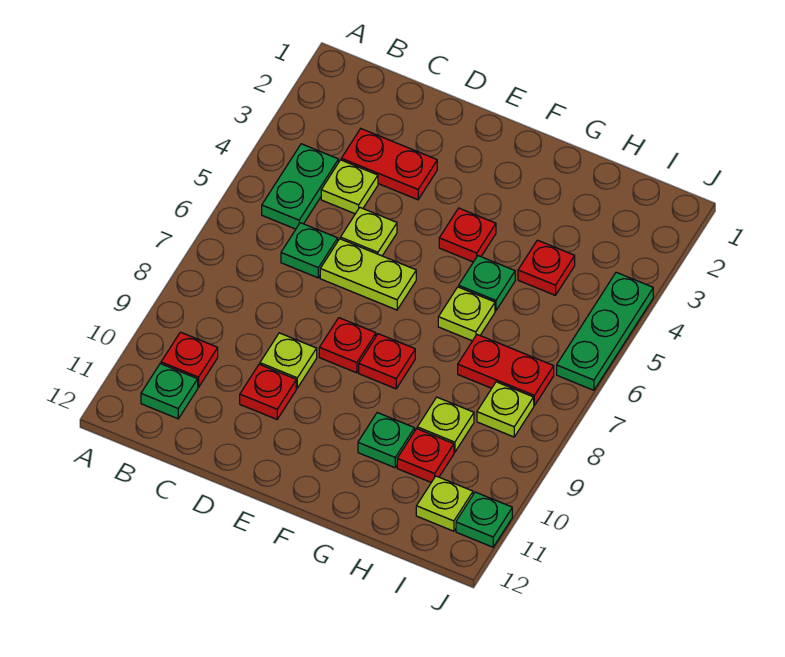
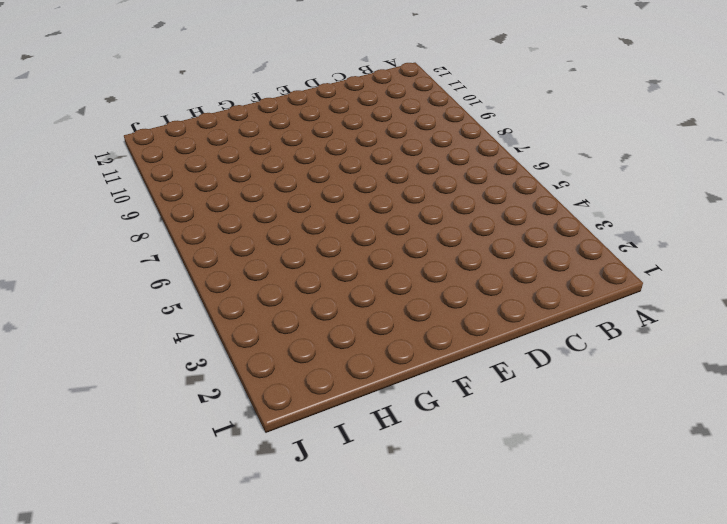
none -> green plate B4:B5 level 1
none -> red plate B10 level 1
none -> green plate B11 level 1

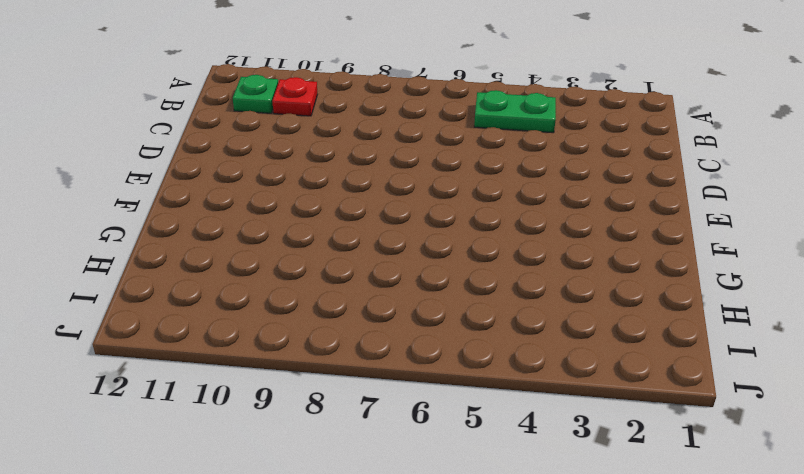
none -> red plate C3:D3 level 1
none -> lime plate C4 level 1
none -> green plate C6 level 1

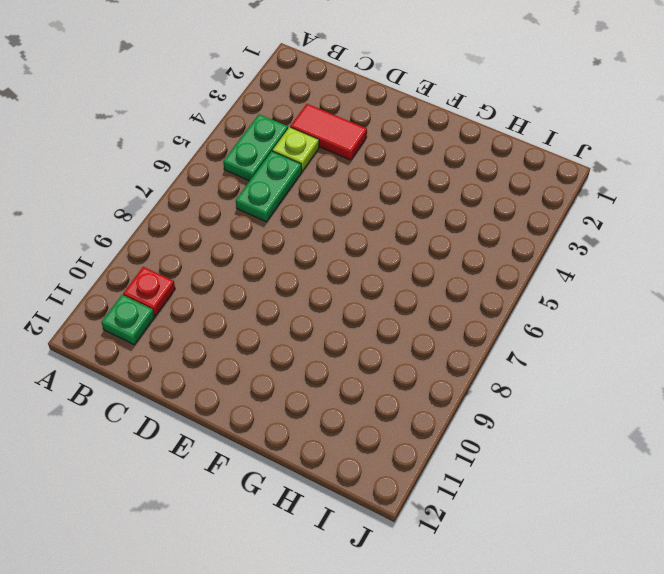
red tile C3:D3 level 1 -> red plate C3:D3 level 1
green plate C5:C6 level 1 -> green plate C6 level 1
none -> lime plate D5 level 1
none -> lime plate D6:E6 level 1
none -> lime plate D9 level 1

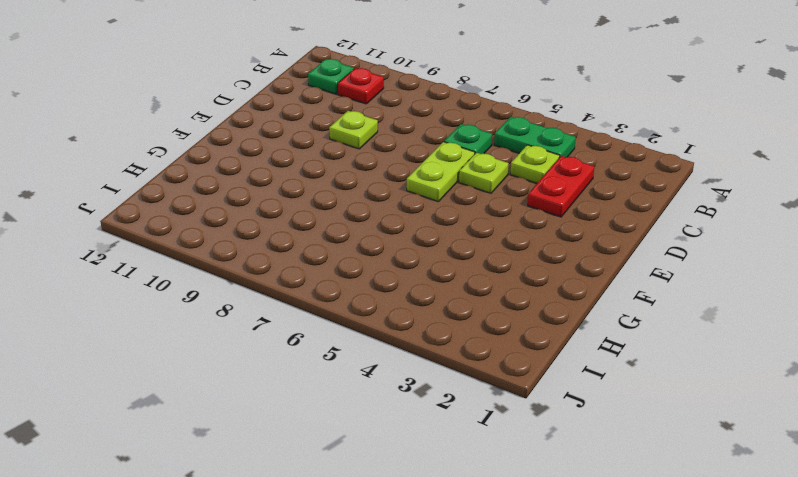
none -> red plate D10 level 1
none -> red plate E8 level 1
none -> red plate F4 level 1

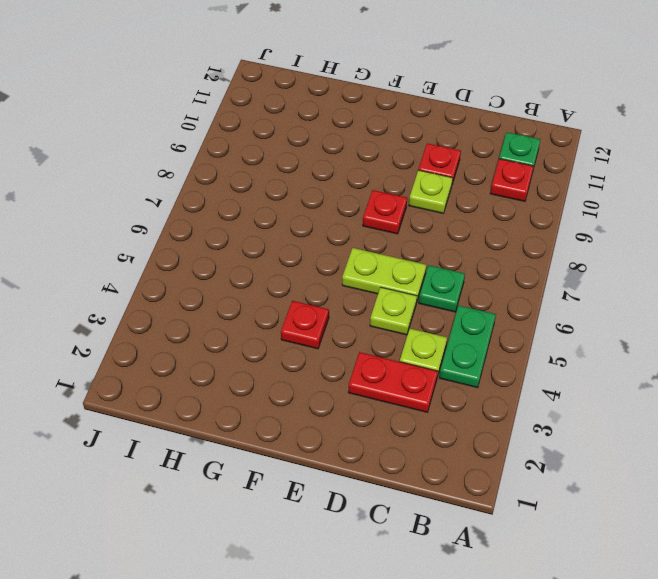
none -> red plate F8 level 1
none -> green plate G5 level 1
none -> lime plate G6 level 1

